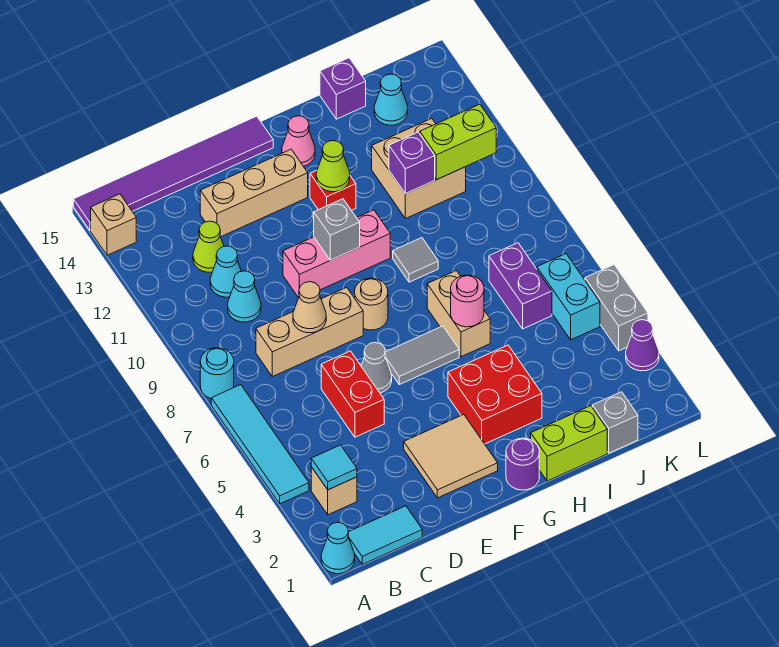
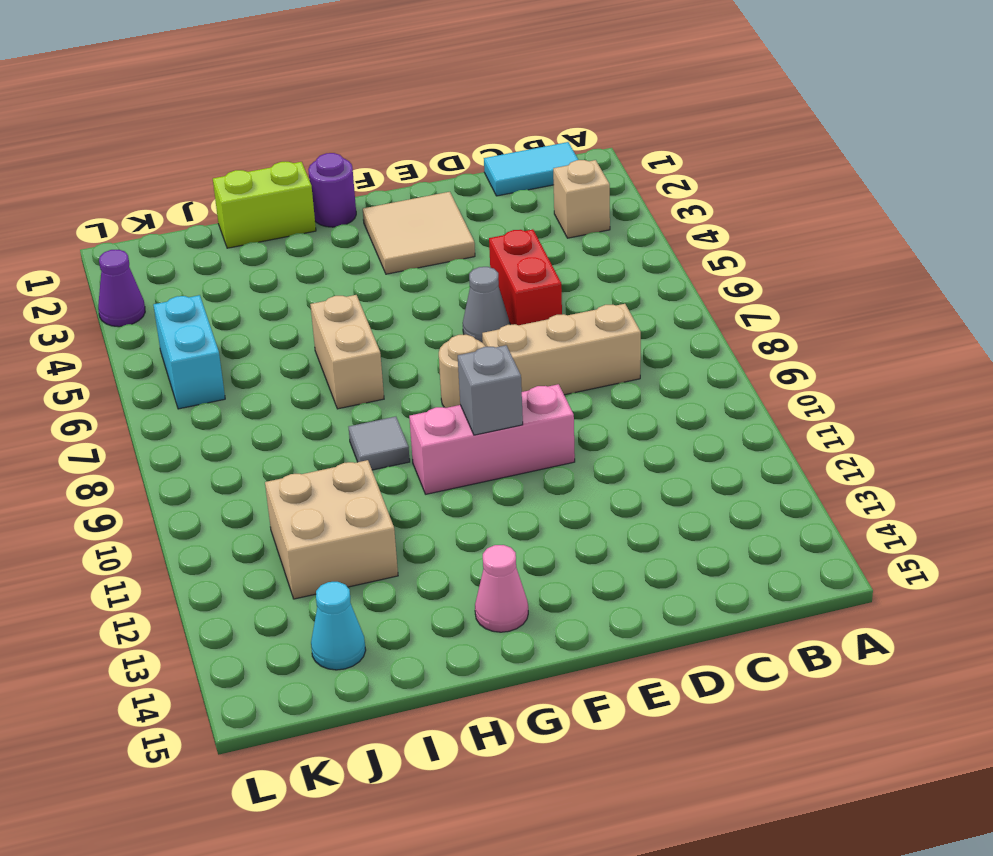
none -> cyan cone A1 level 1
none -> cyan tile A4:A7 level 1
none -> cyan round brick A8 level 1
none -> tan brick A14 level 1

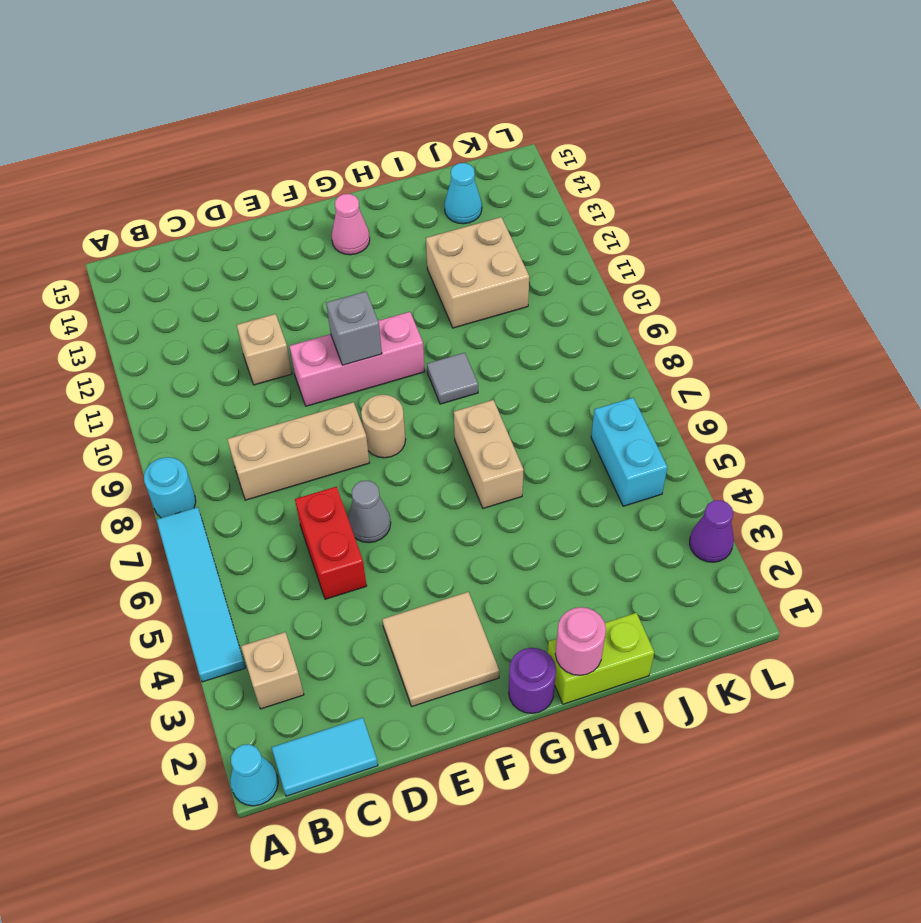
tan brick D11 level 1 -> tan brick A14 level 1
pink round brick H1 level 2 -> pink round brick H6 level 2
none -> purple tile A15:F15 level 1
none -> cyan cone C10 level 1
none -> cyan cone C11 level 1
none -> lime cone C12 level 1

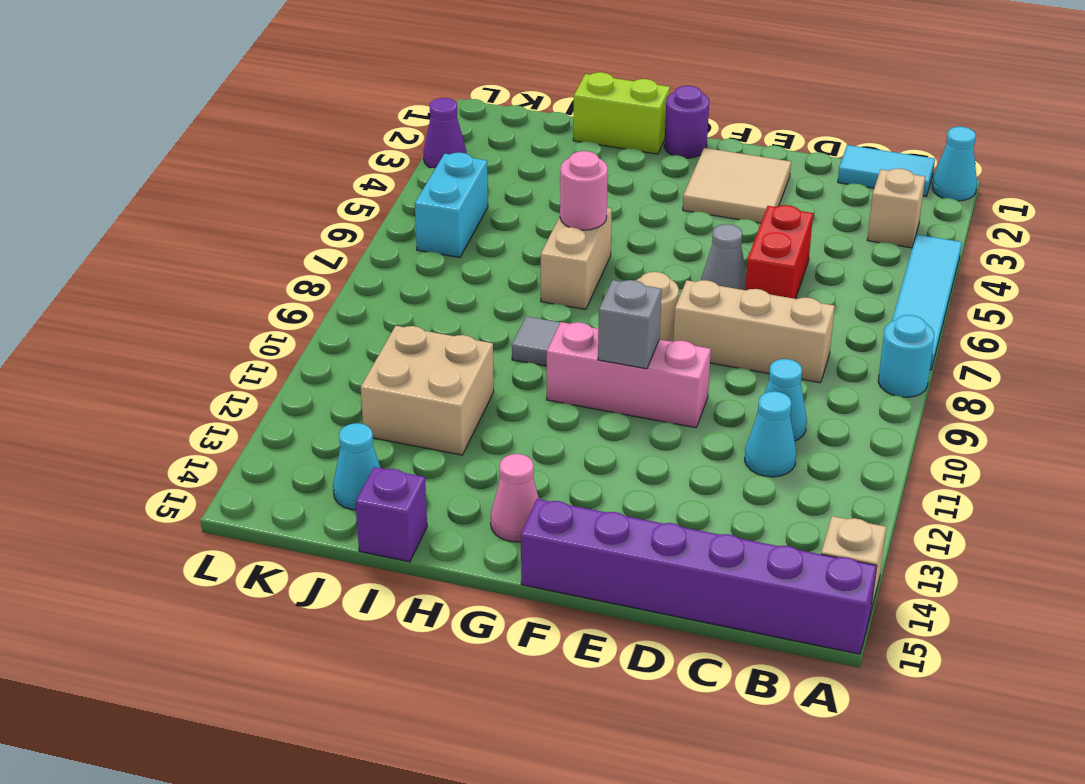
purple brick A15:F15 level 1 -> purple tile A15:F15 level 1
none -> lime cone C12 level 1
none -> tan brick D13:F13 level 1
none -> grey tile F6:G6 level 1
none -> red brick G3:H4 level 1

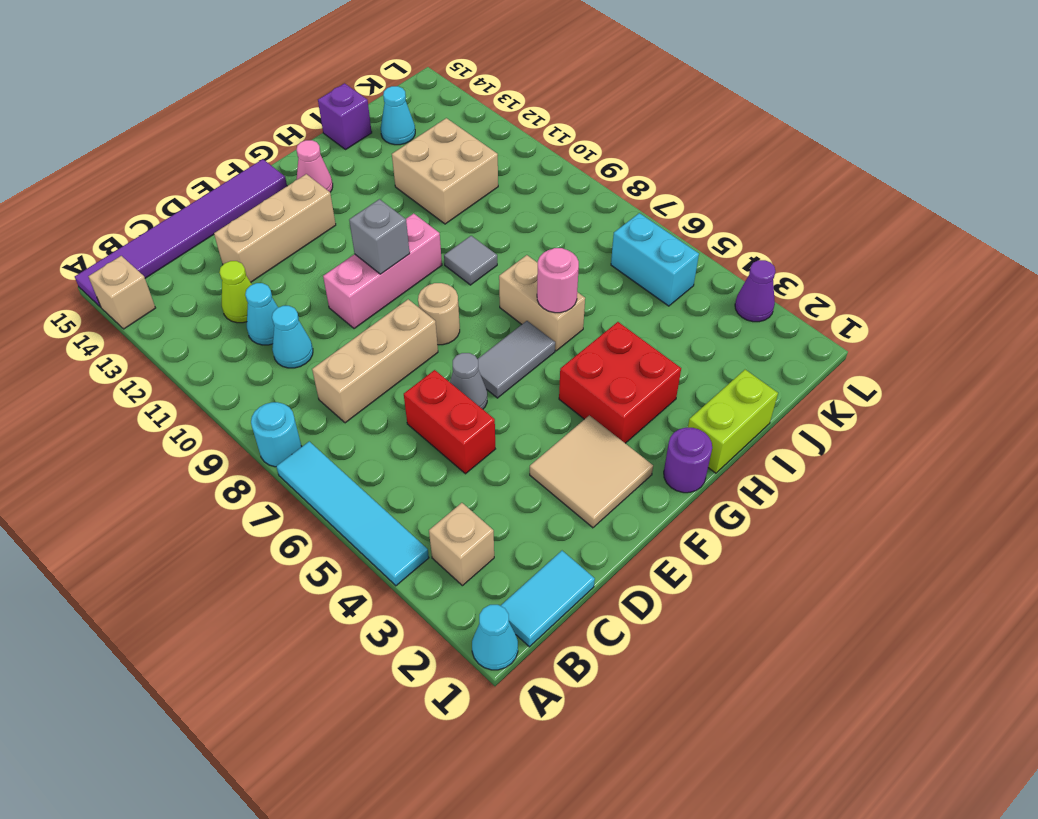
none -> red brick G12 level 1
none -> grey brick J1 level 1
none -> purple brick J6:J7 level 1
none -> grey brick L4:L5 level 1

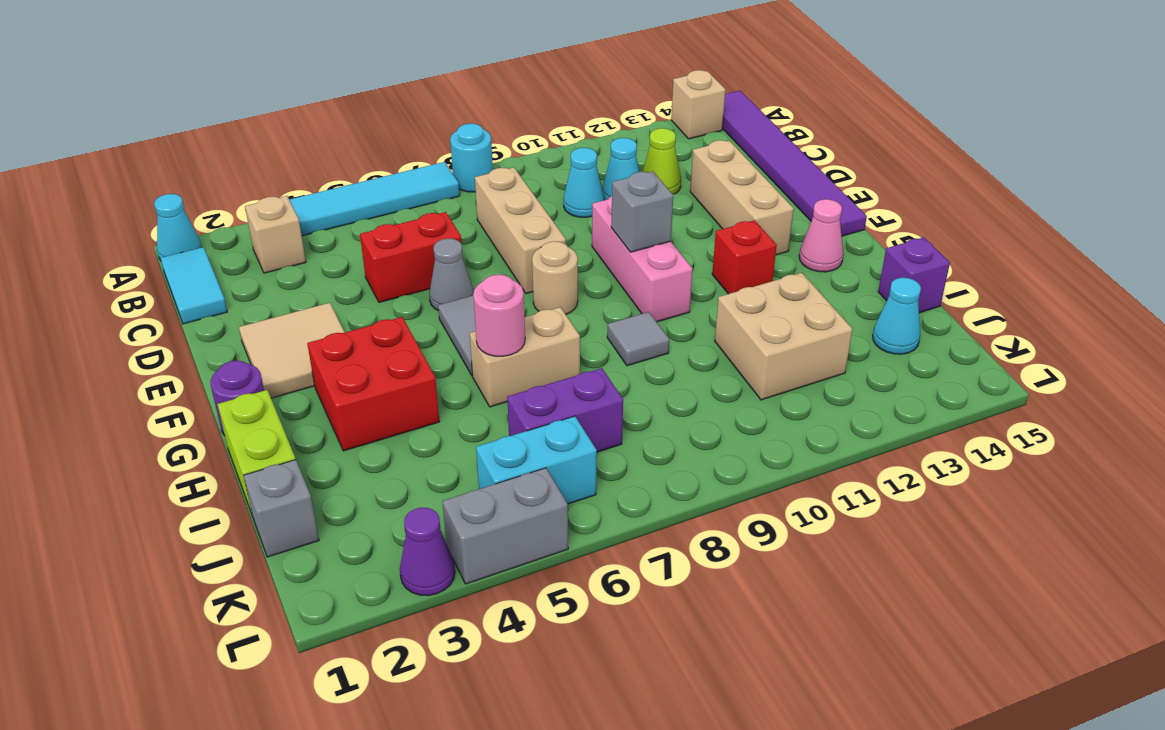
none -> cyan tile B3 level 2
none -> tan cone D8 level 2
none -> lime cone G12 level 2
none -> purple brick I11 level 2

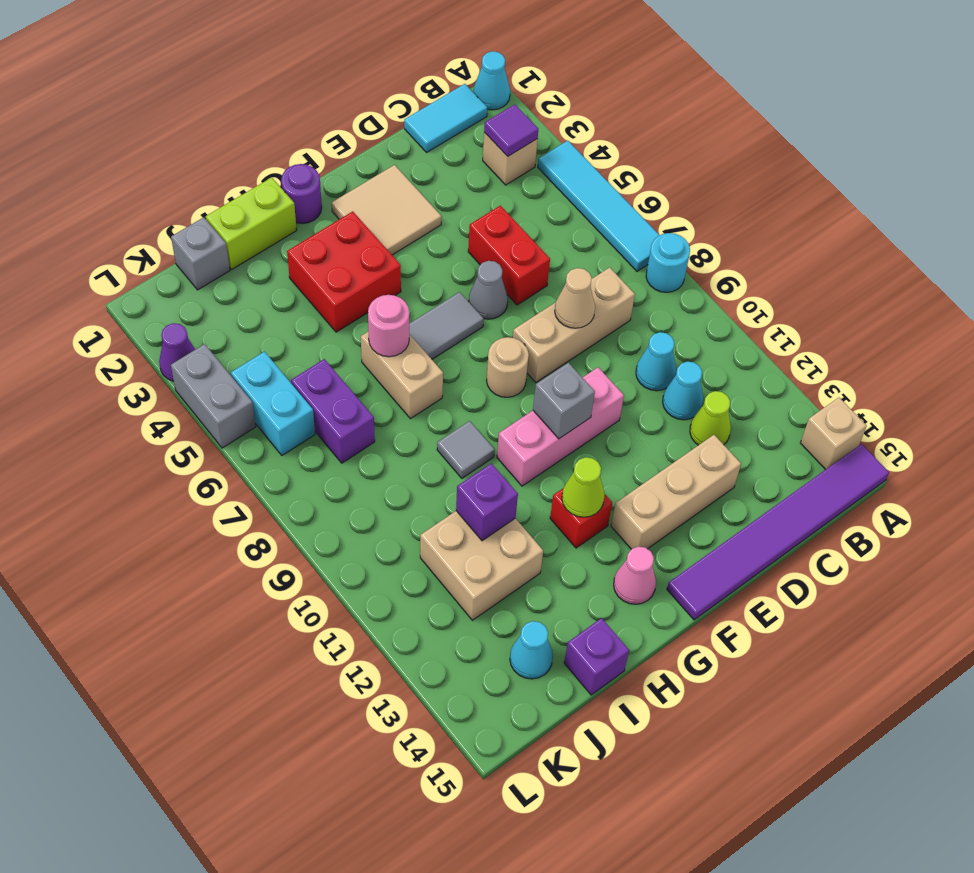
purple tile B3 level 2 -> cyan tile B3 level 2
none -> lime brick J11:K11 level 2

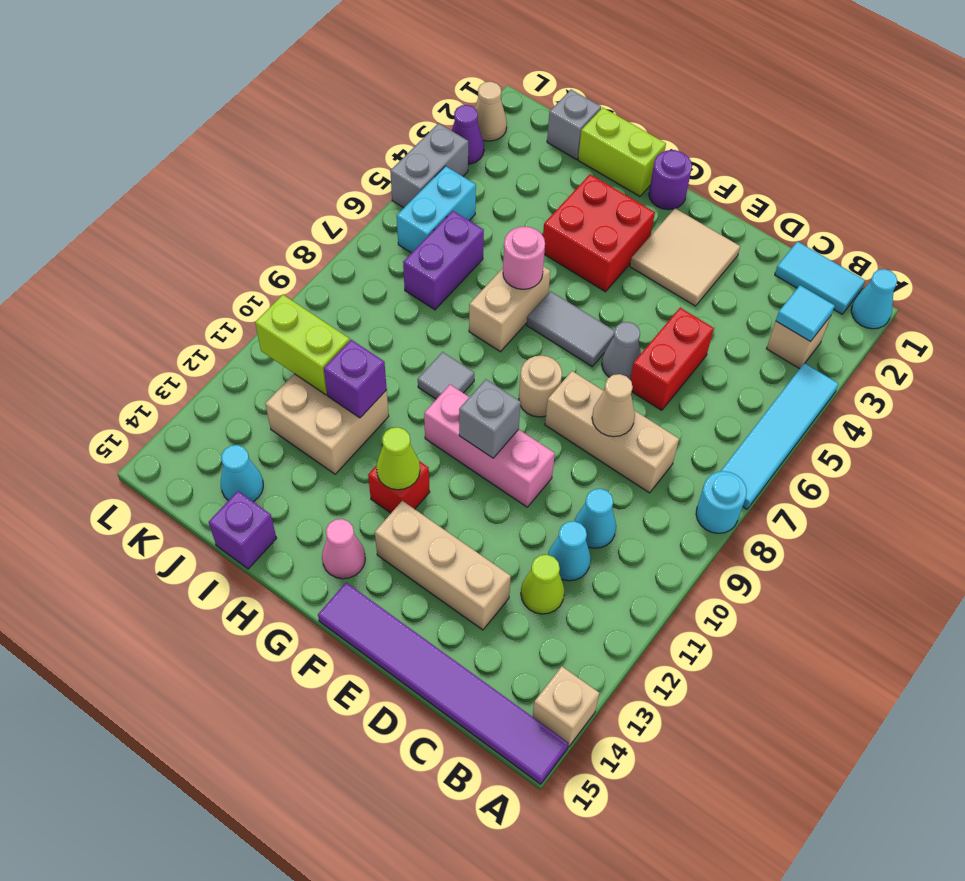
tan cone L2 level 1 -> none

